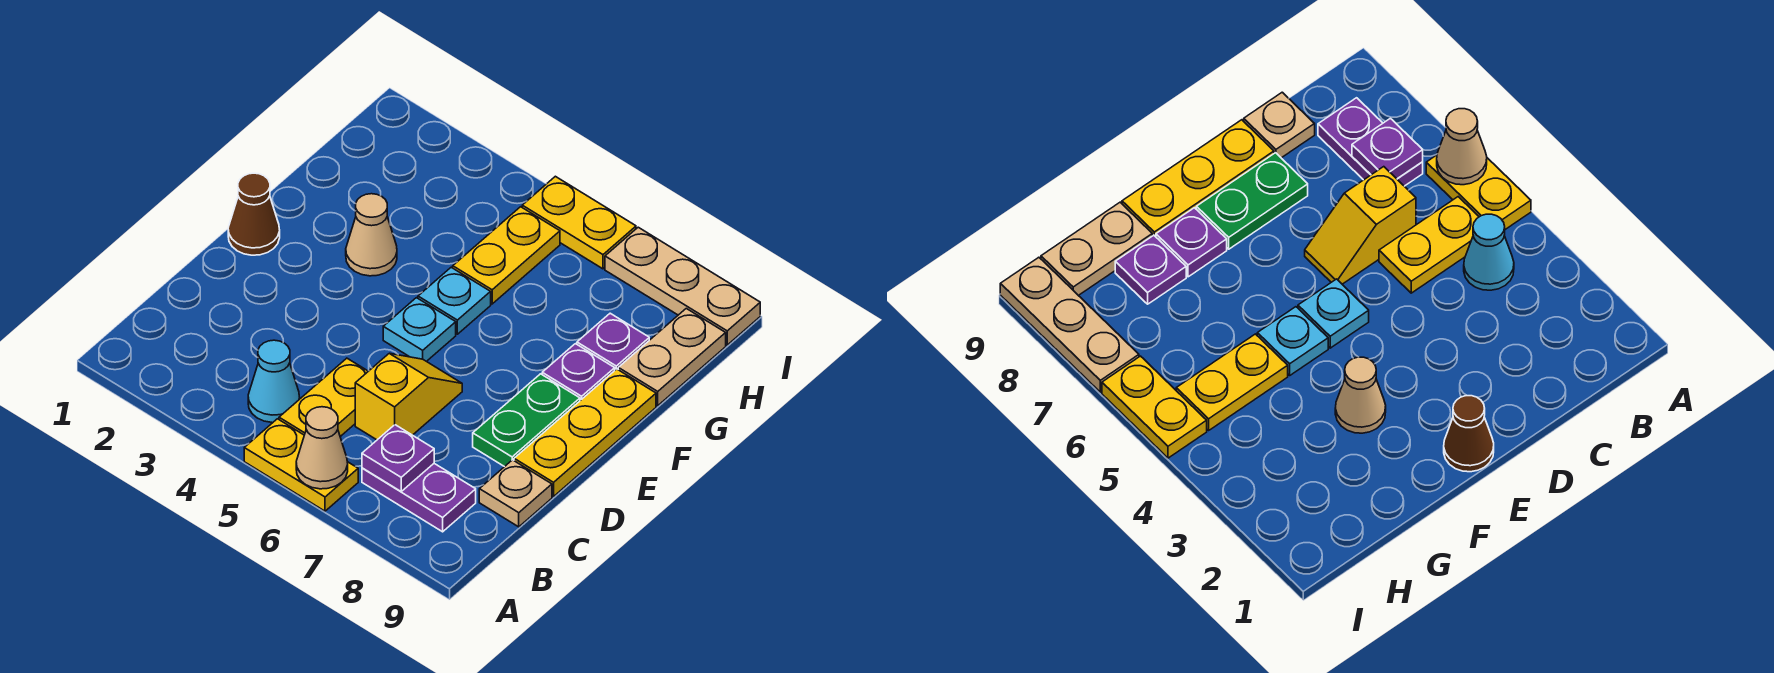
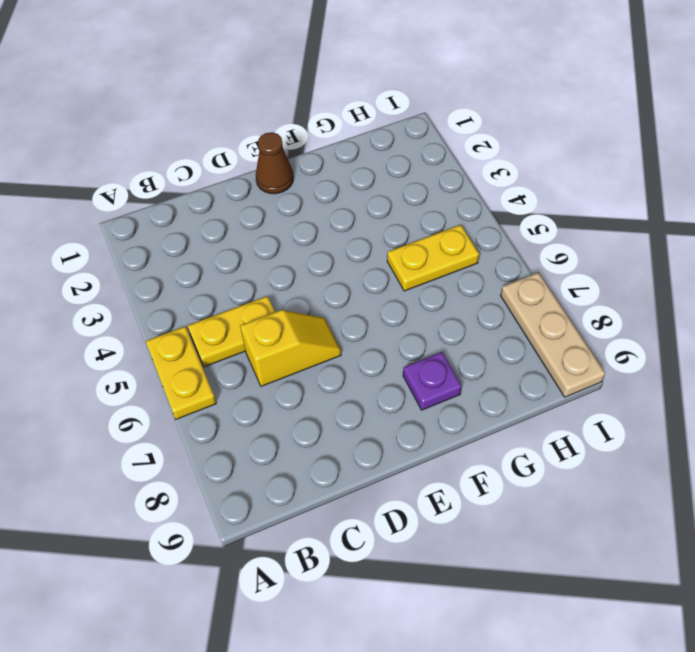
none -> cyan cone B4 level 1
none -> purple plate B7:B8 level 1
none -> tan plate C9 level 1

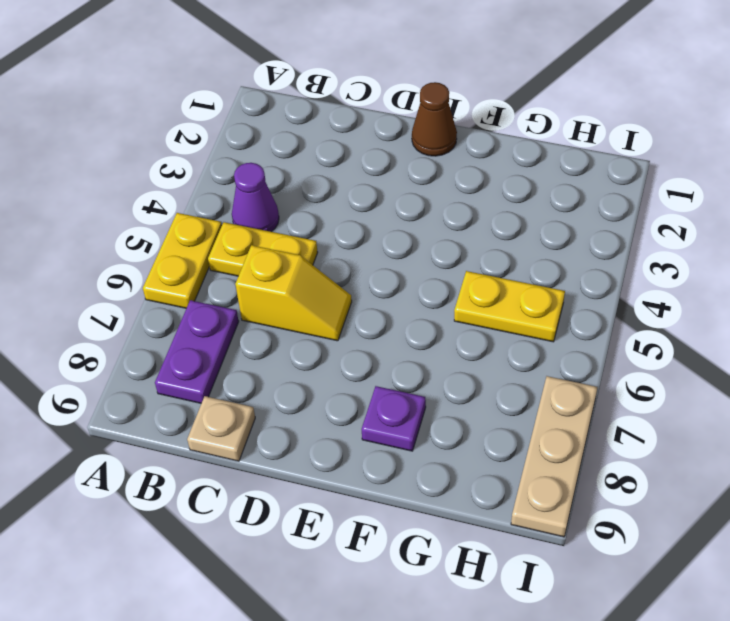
purple cone B4 level 1 -> cyan cone B4 level 1
none -> green plate D8:E8 level 1
none -> yellow plate D9:F9 level 1
none -> cyan plate E5 level 1

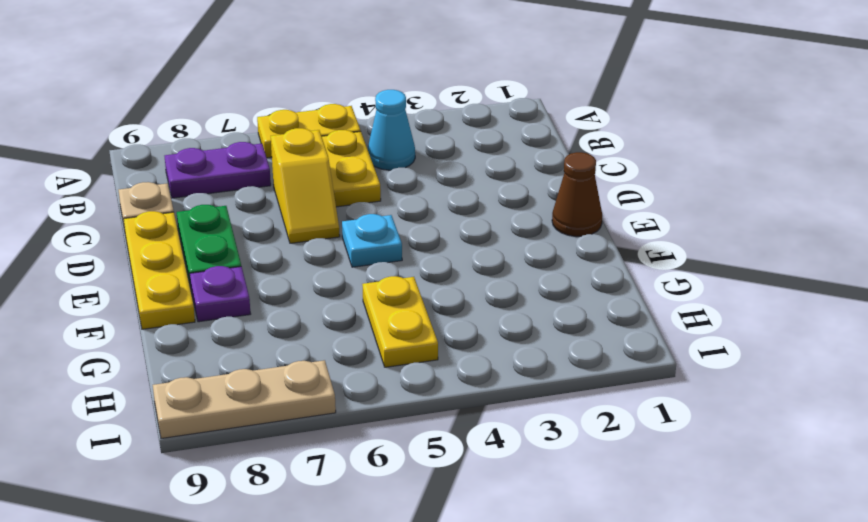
none -> tan cone F3 level 1
none -> cyan plate F5 level 1
none -> purple plate G8 level 1

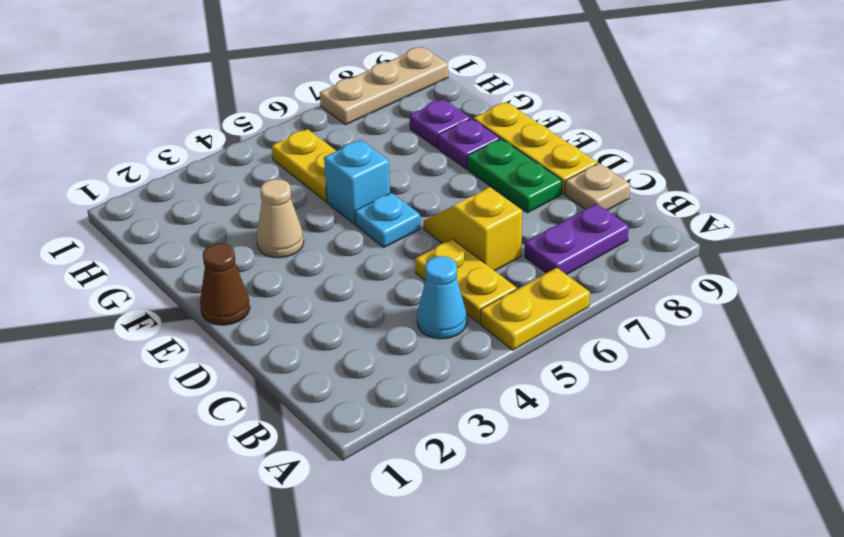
cyan brick F5 level 1 -> cyan plate F5 level 1
none -> tan plate G9:H9 level 1
none -> yellow plate I5:I6 level 1
none -> tan cone A6 level 2

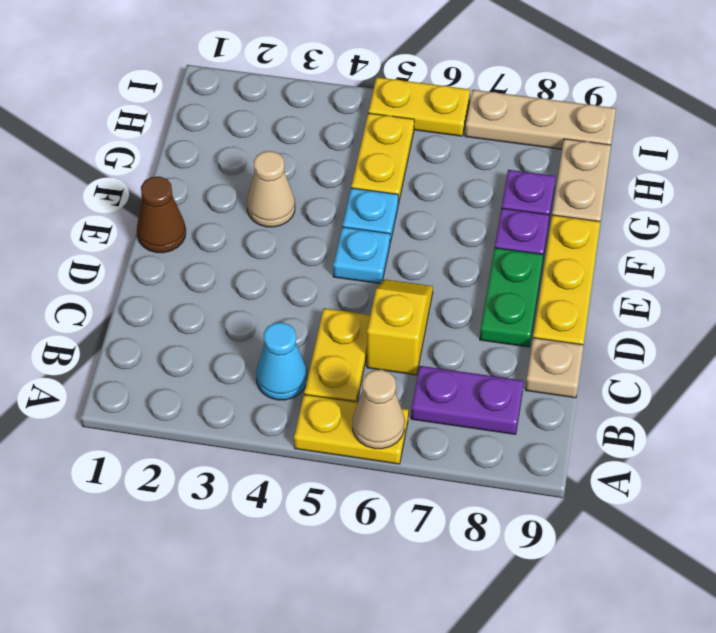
none -> purple plate B7 level 2

